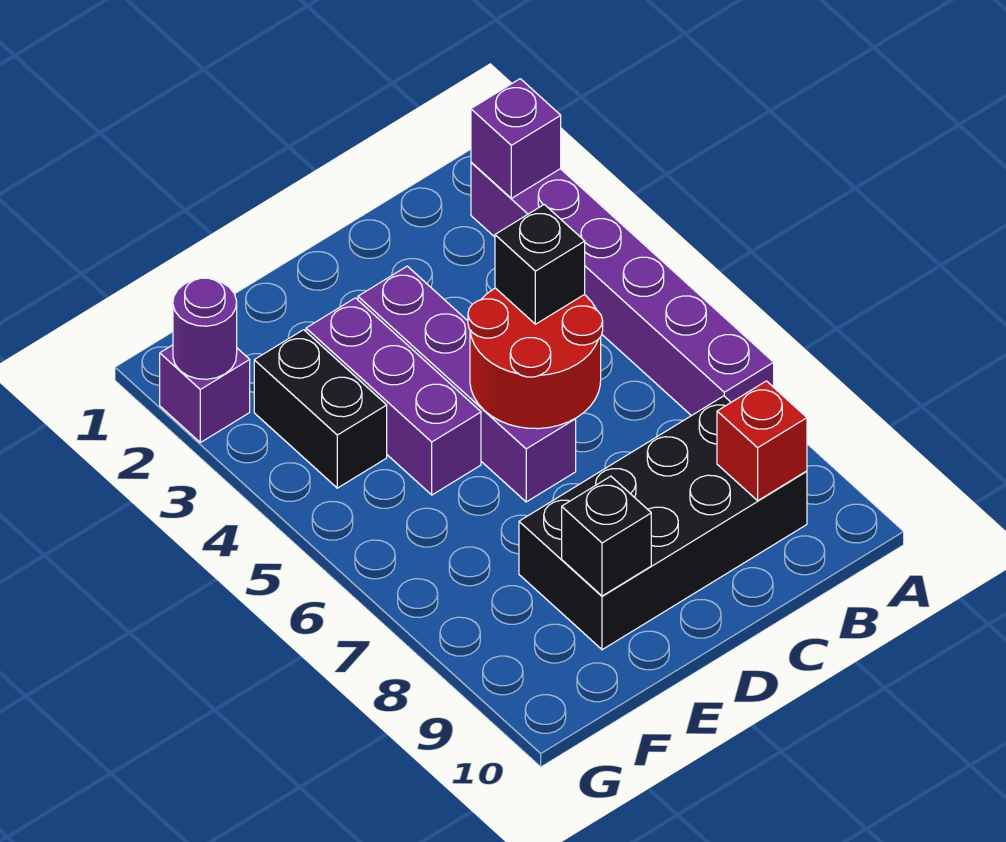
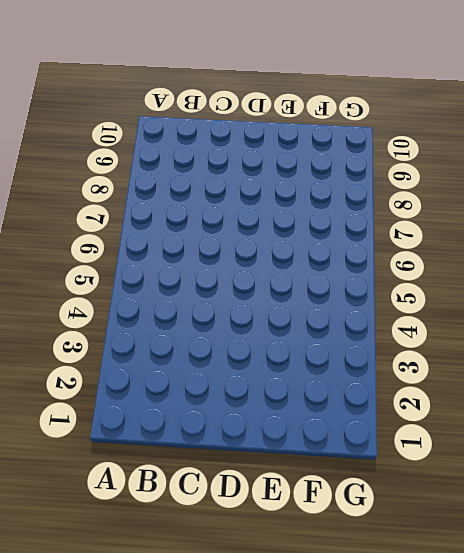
none -> purple brick A2:A7 level 1
none -> black brick B8:E9 level 1
none -> purple brick D3:D6 level 1

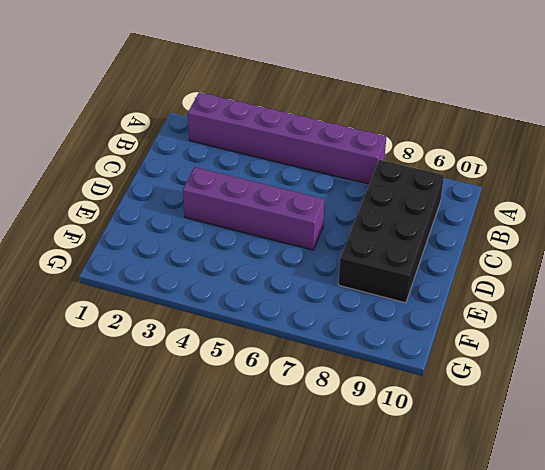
none -> purple brick E3:E5 level 1
none -> black brick F3:F4 level 1
none -> purple brick G2 level 1

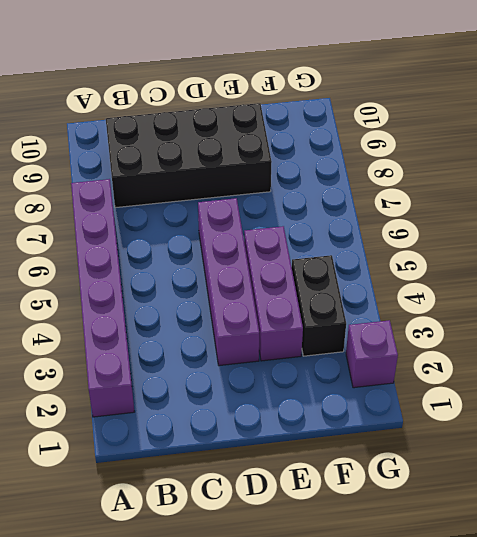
none -> purple brick A2 level 2
none -> red brick B9 level 2
none -> red round brick C5:D6 level 2

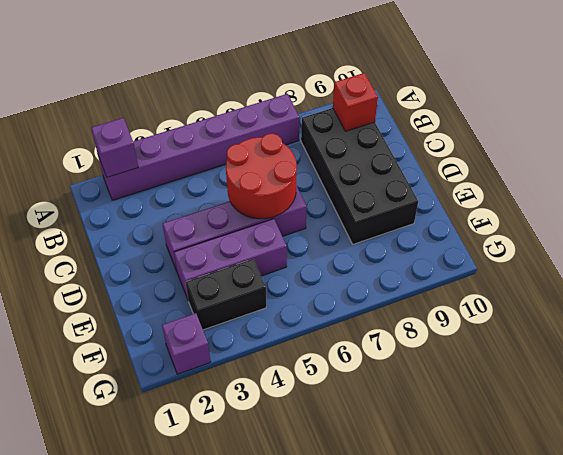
none -> black brick E9 level 2
none -> purple round brick G2 level 2
none -> black brick C5 level 3

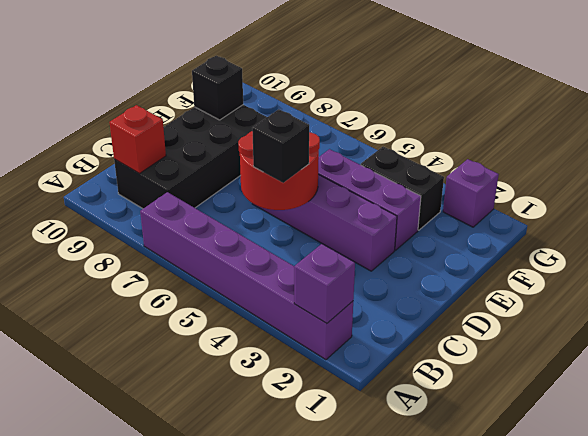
none -> purple round brick G2 level 2

